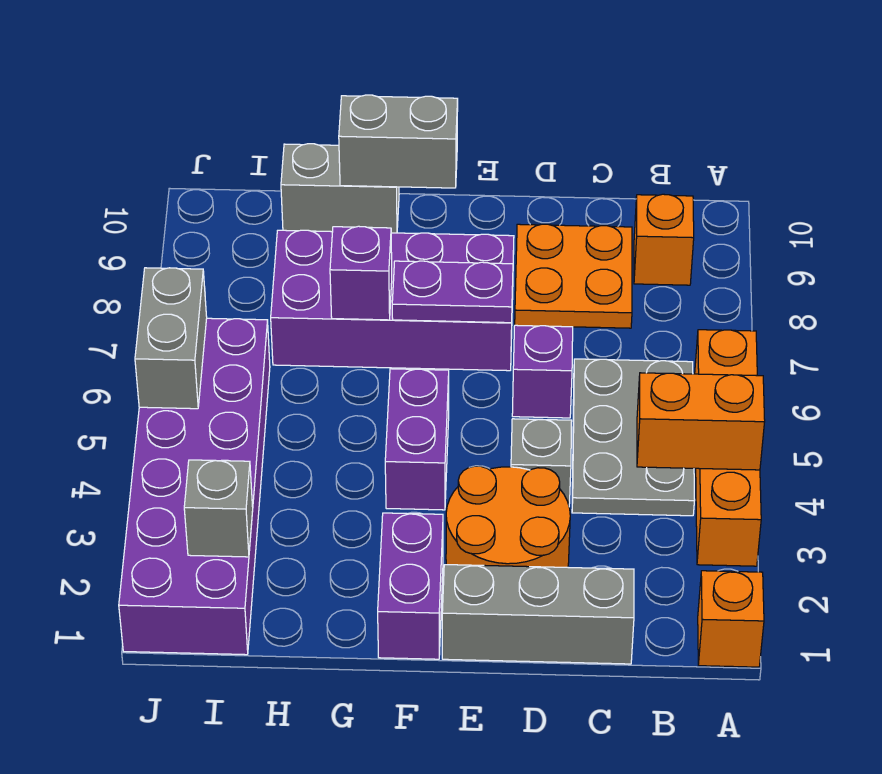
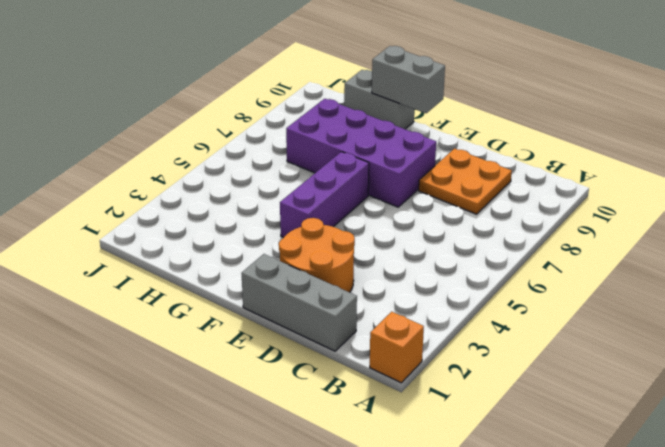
purple brick F4:F6 level 1 -> purple brick F4:F5 level 1
none -> orange brick A3:A6 level 1
none -> grey plate B4:C6 level 1
none -> orange brick B9 level 1

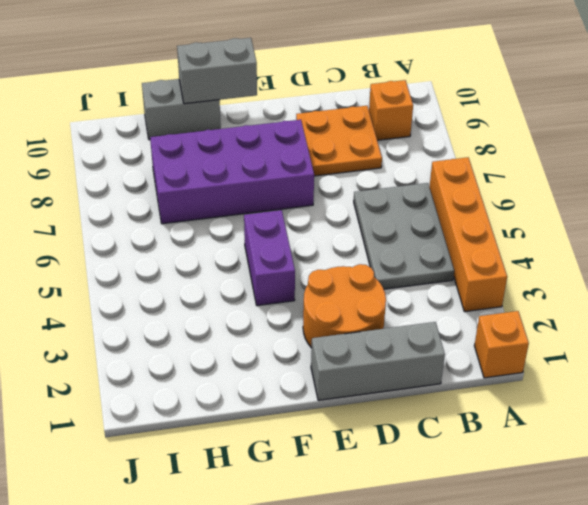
none -> grey brick D4 level 1
none -> purple brick D6 level 1
none -> purple brick F1:F2 level 1

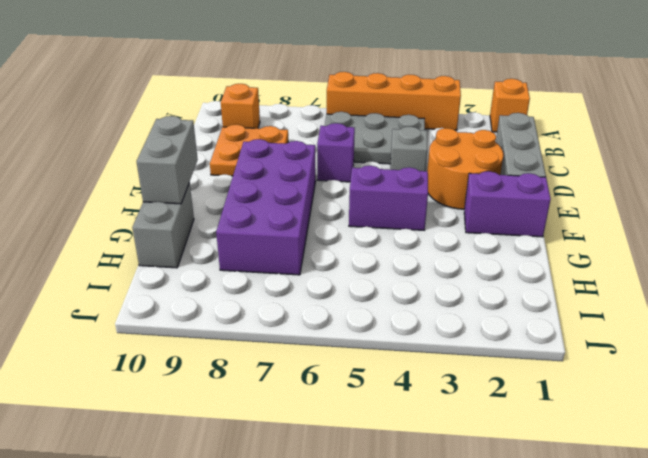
none -> purple brick I1:J6 level 1
none -> orange brick A4:B4 level 2
none -> purple plate E7:F7 level 2

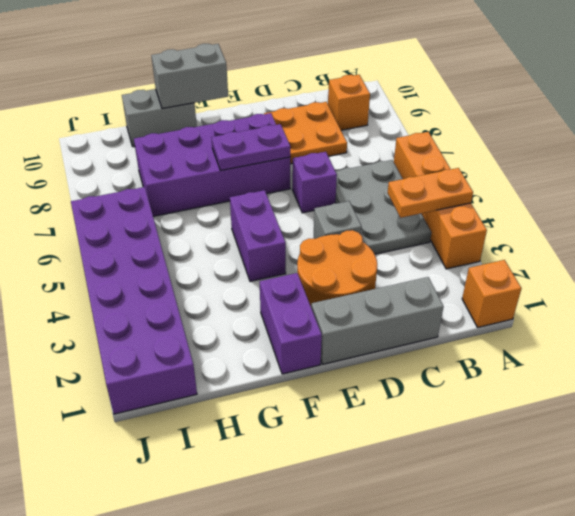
orange plate A4:B4 level 2 -> orange brick A4:B4 level 2
none -> purple brick G7 level 2
none -> grey brick I2 level 2
none -> grey brick J5:J6 level 2

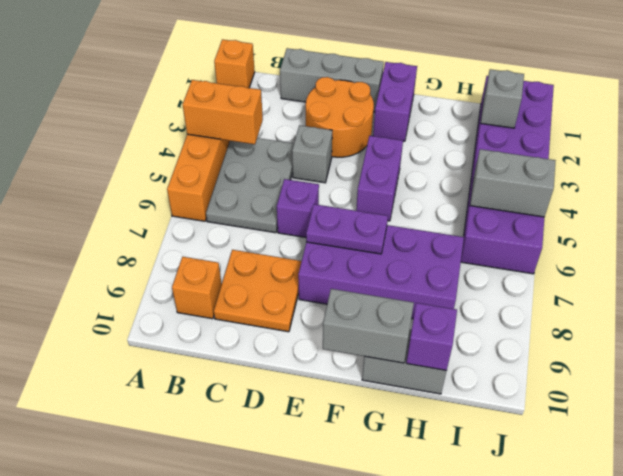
purple brick H10 level 2 -> purple brick G7 level 2
grey brick I5:J5 level 2 -> grey brick J5:J6 level 2

